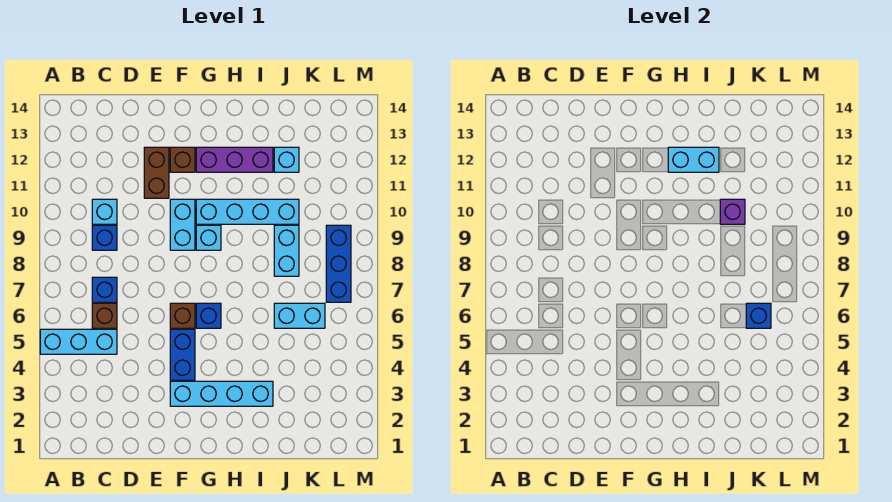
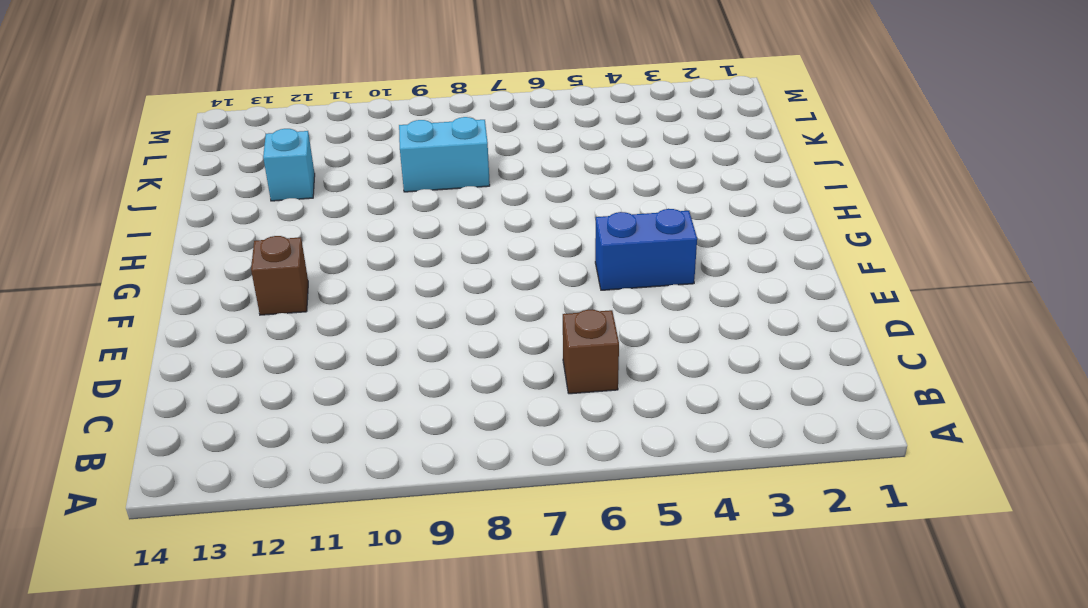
none -> cyan brick A5:C5 level 1
none -> blue brick C7 level 1
none -> blue brick C9 level 1

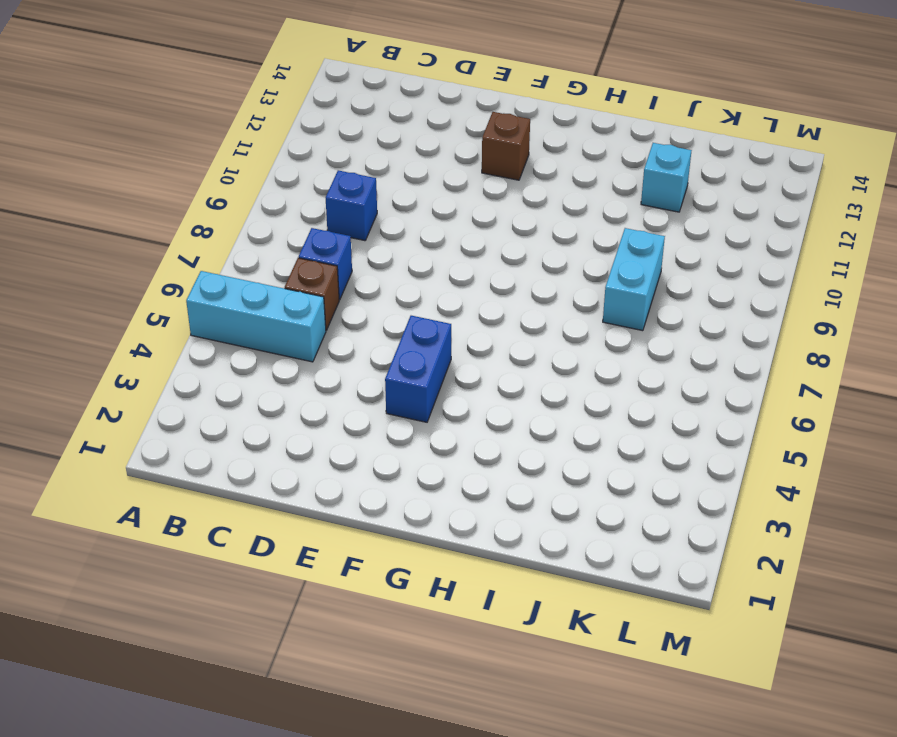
none -> cyan brick C10 level 1
none -> brown brick E11:E12 level 1
none -> cyan brick F3:I3 level 1

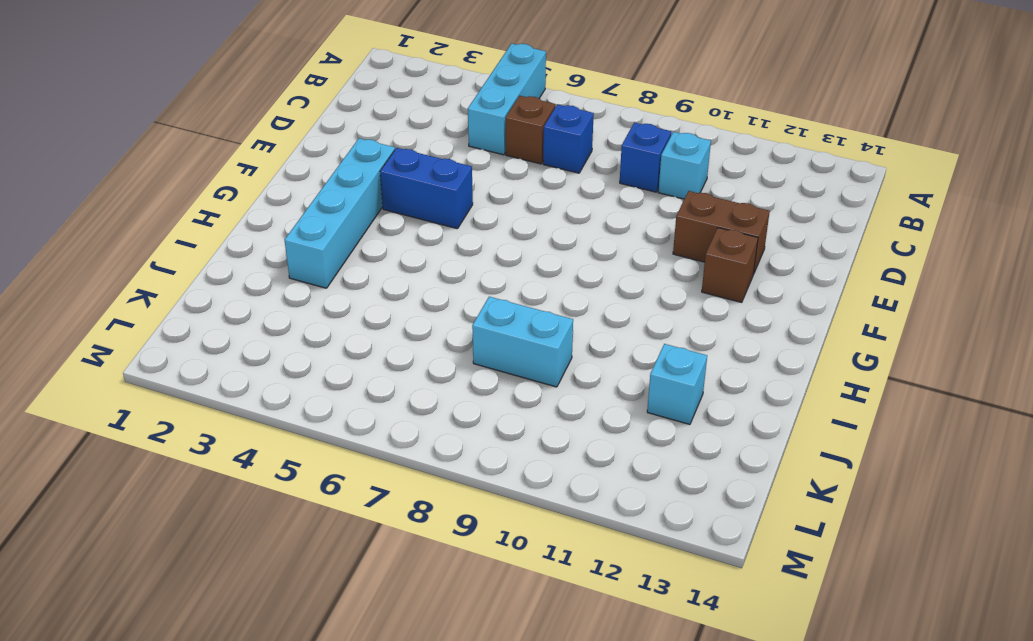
none -> brown brick F6 level 1
none -> cyan brick F9:F10 level 1
none -> blue brick G6 level 1

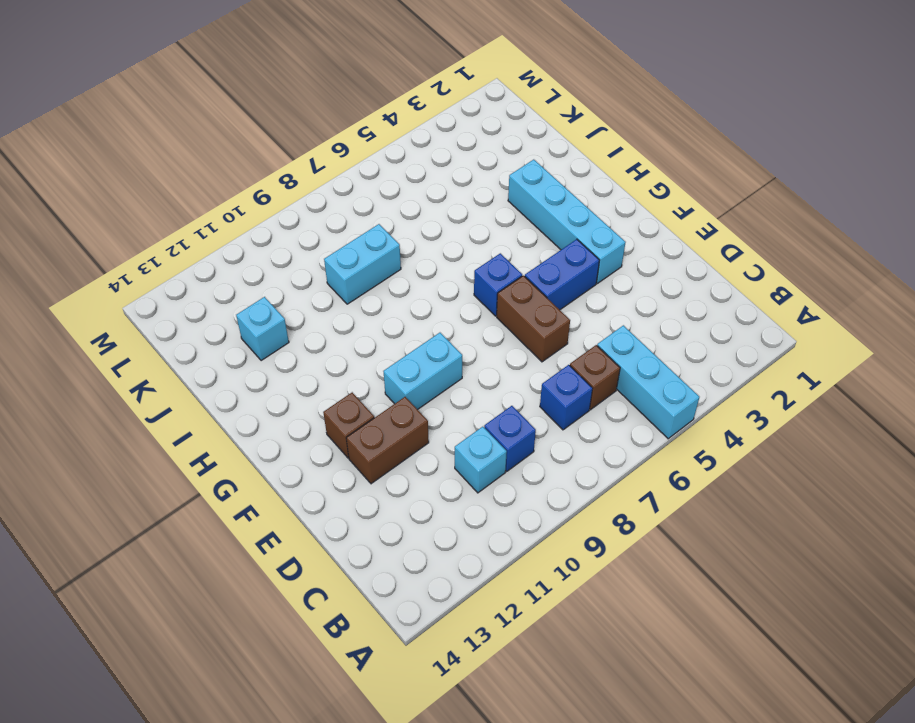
brown brick E6:F6 level 1 -> brown brick F6 level 1
none -> cyan brick G9 level 1
none -> cyan brick G10:J10 level 1
none -> purple brick G12:I12 level 1

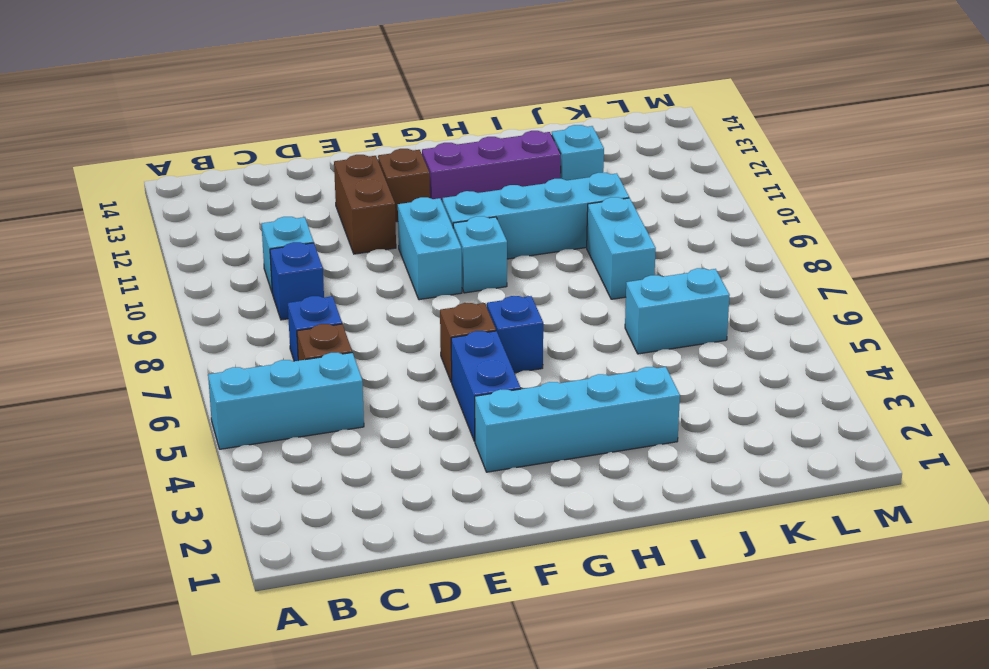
none -> blue brick L7:L9 level 1
none -> cyan brick H12:I12 level 2
none -> purple brick J10 level 2

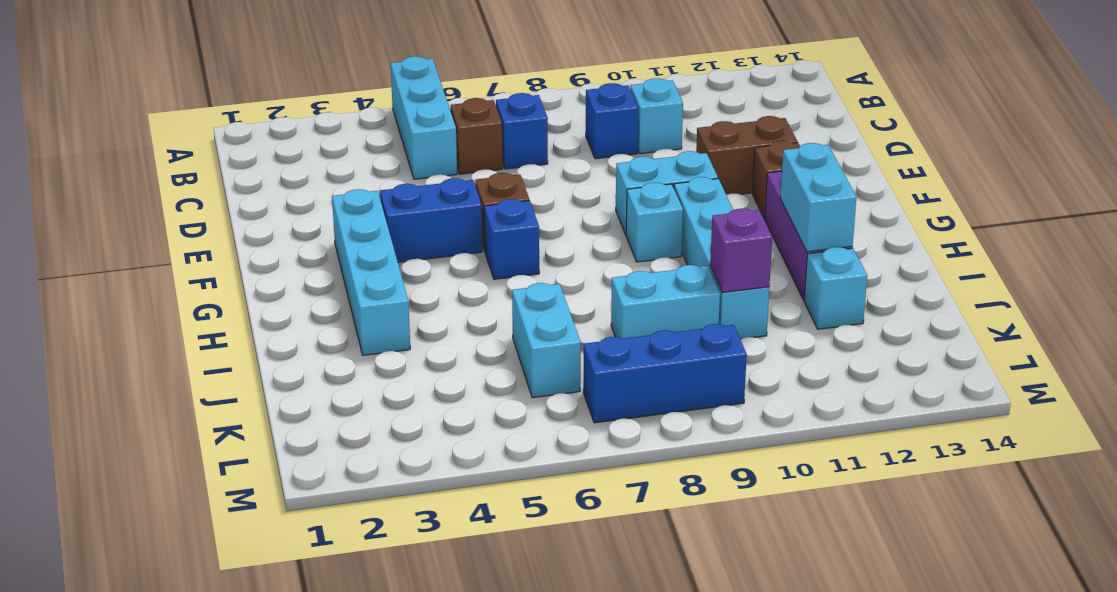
none -> blue brick K6 level 2

